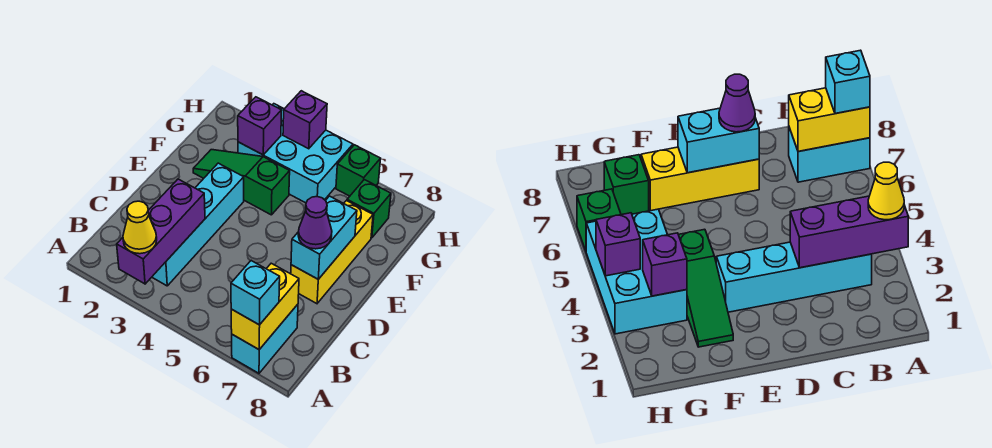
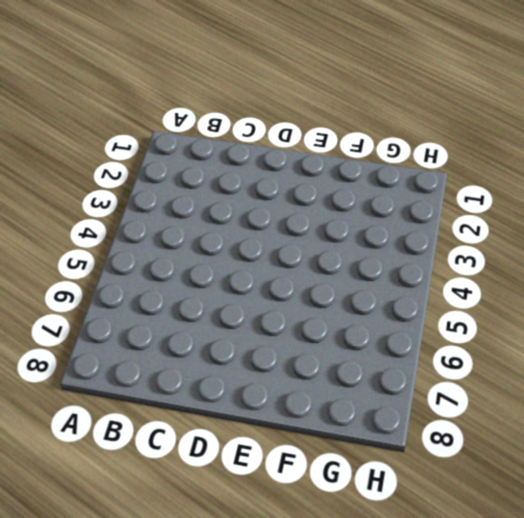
none -> cyan brick A7:B7 level 1
none -> cyan brick B3:E3 level 1
none -> yellow brick D7:F7 level 1

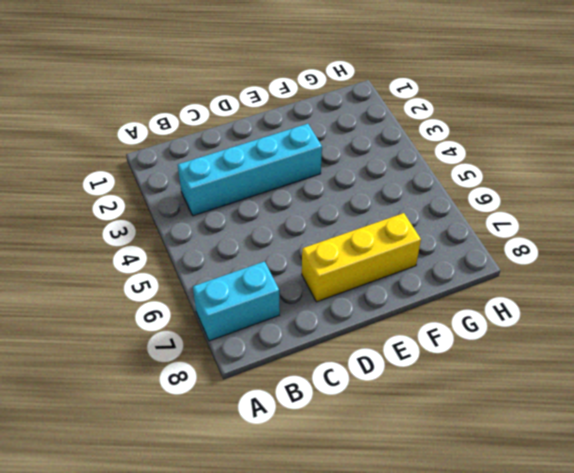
none -> green slope F2:F4 level 1 top 4
none -> cyan brick G3:H5 level 1
none -> green brick G7 level 1

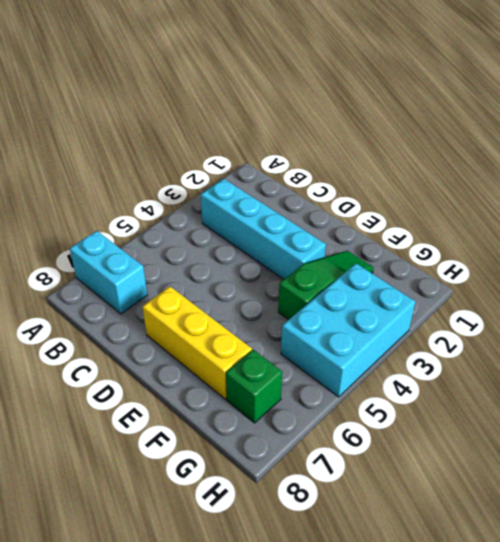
none -> green brick H6 level 1
none -> purple brick A3:C3 level 2
none -> yellow brick A7:B7 level 2

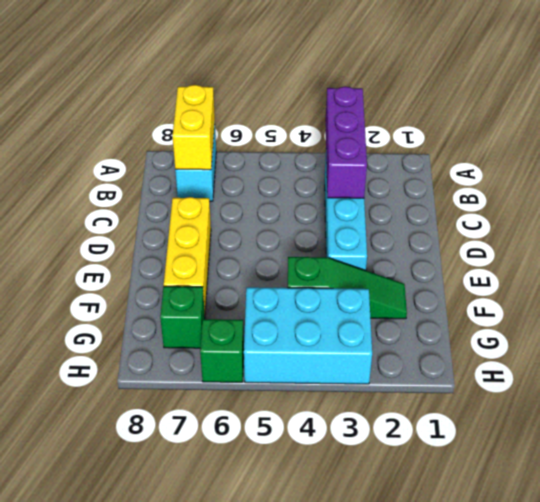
none -> cyan brick D7:E7 level 2
none -> purple brick G3 level 2
none -> purple brick H4 level 2

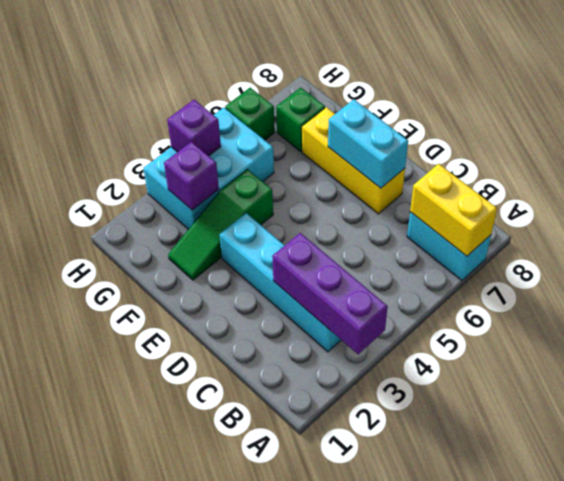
none -> yellow cone A3 level 3
none -> cyan brick A7 level 3
none -> purple cone D7 level 3

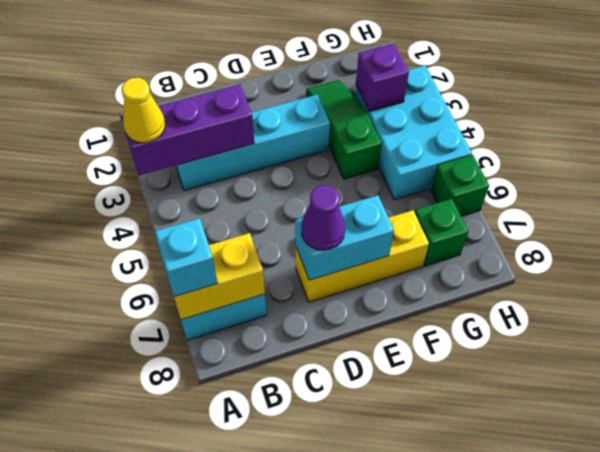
none -> purple brick H4 level 2

